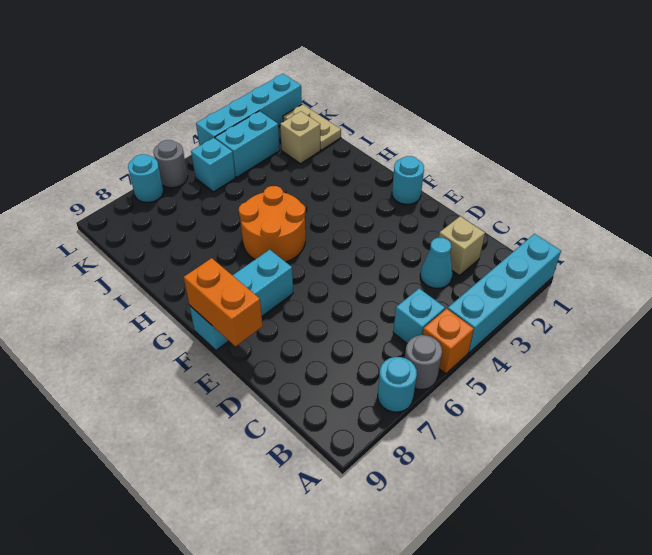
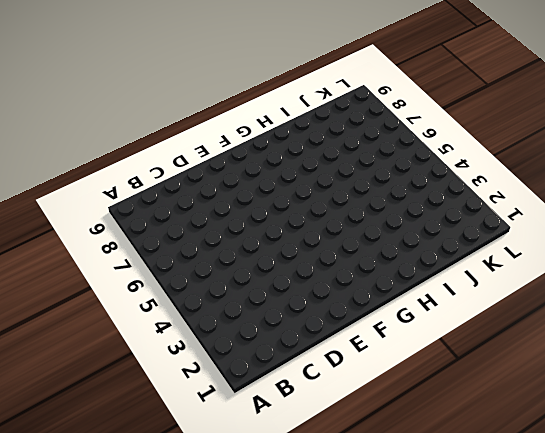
none -> cyan brick A1:A4 level 1
none -> orange brick A5 level 1
none -> grey round brick A6 level 1

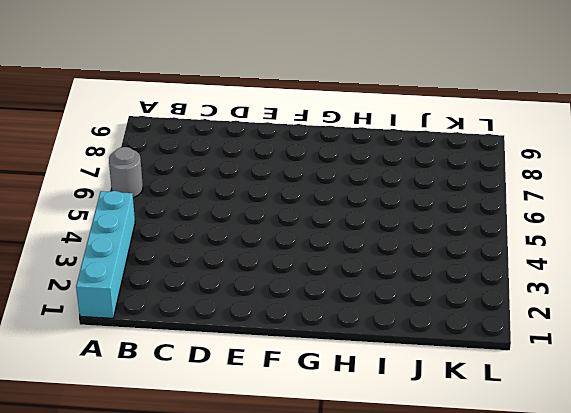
none -> orange brick A5 level 1
none -> cyan round brick A7 level 1
none -> cyan brick B5 level 1

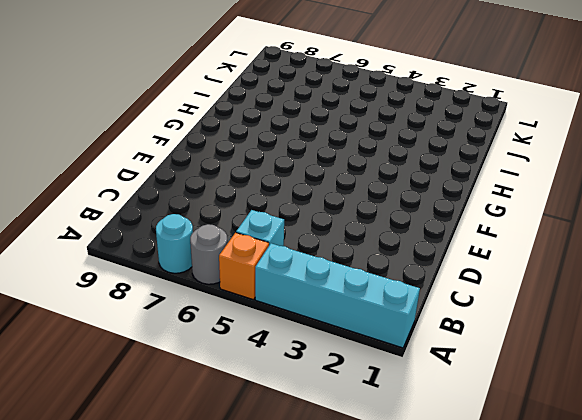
none -> tan brick C2 level 1
none -> cyan cone C3 level 1
none -> cyan round brick F1 level 1

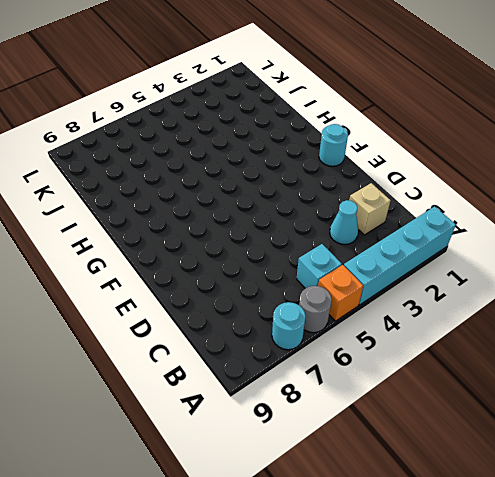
none -> cyan brick F7:F9 level 1
none -> orange round brick G5:H6 level 1
none -> tan plate J1:K1 level 1

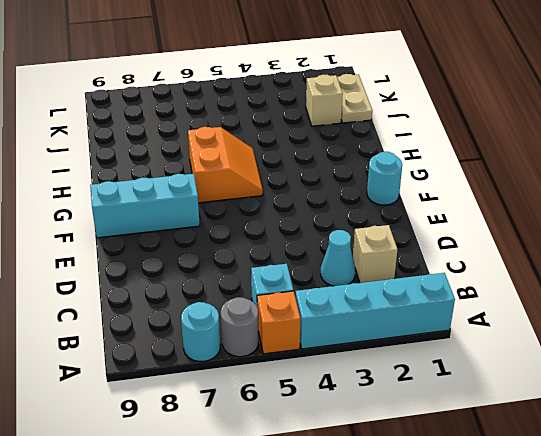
orange slope G5:H6 level 1 top 6 -> orange round brick G5:H6 level 1
none -> cyan brick K3:K4 level 1
none -> cyan brick K5 level 1
none -> cyan brick L1:L4 level 1

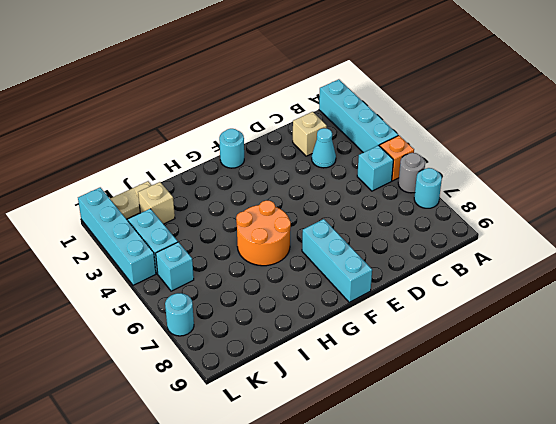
none -> grey round brick L6 level 1
none -> orange brick E9:F9 level 2

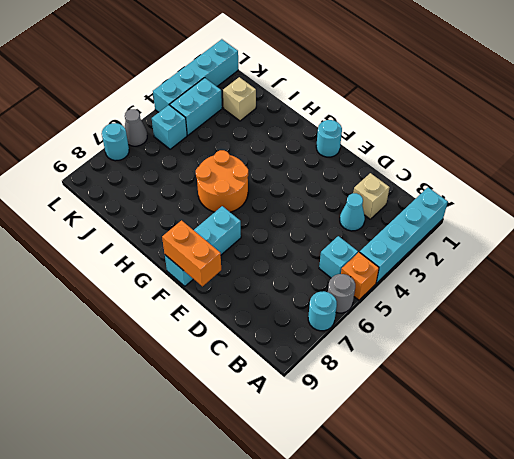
grey cone L6 level 1 -> grey round brick L6 level 1
none -> tan plate J1:K1 level 1

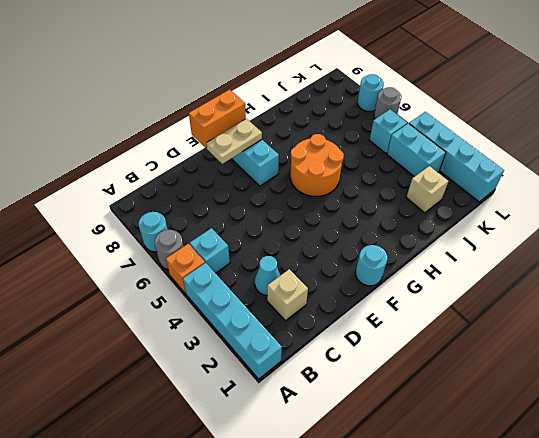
tan plate E8:F8 level 2 -> tan plate J1:K1 level 1

